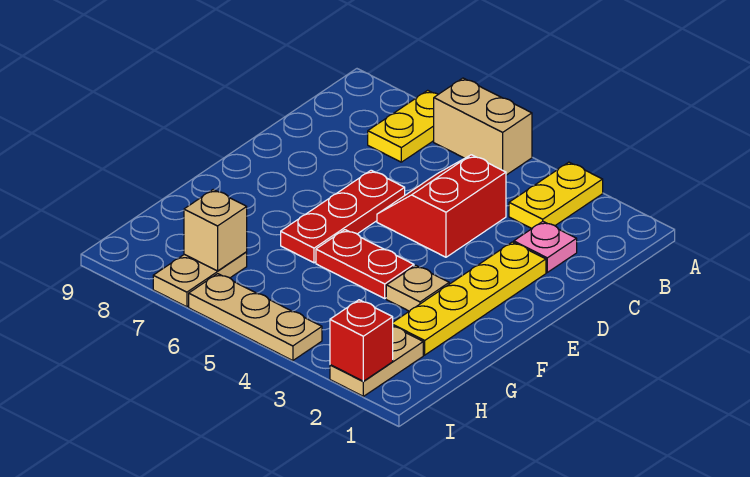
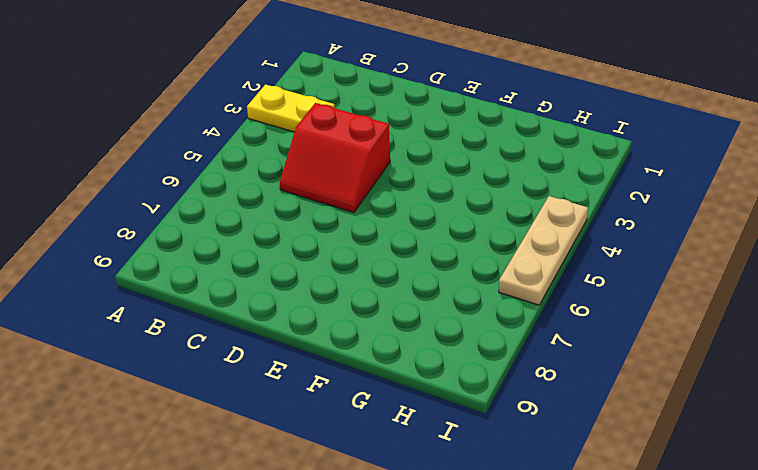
none -> tan brick A5:A6 level 1
none -> yellow plate A7:B7 level 1
none -> pink plate C2 level 1

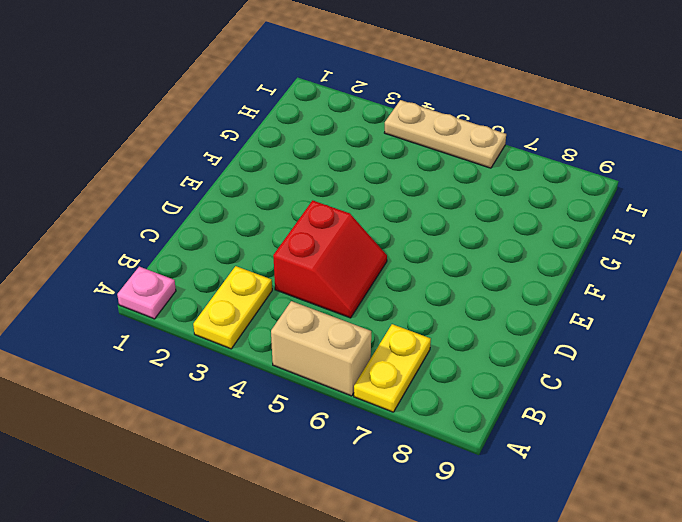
pink plate A1 level 1 -> pink plate C2 level 1
none -> yellow plate D2:G2 level 1
none -> red plate D6:F6 level 1
none -> tan plate F3 level 1

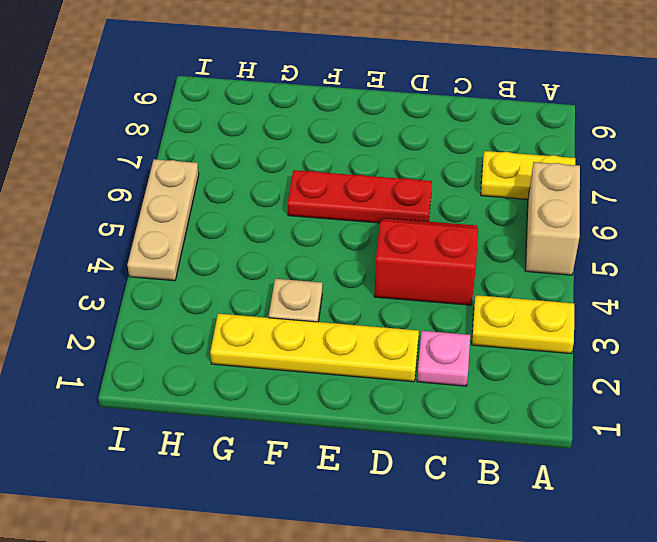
none -> red plate F4:F5 level 1
none -> tan plate H2:I2 level 1
none -> tan plate H7:I7 level 1

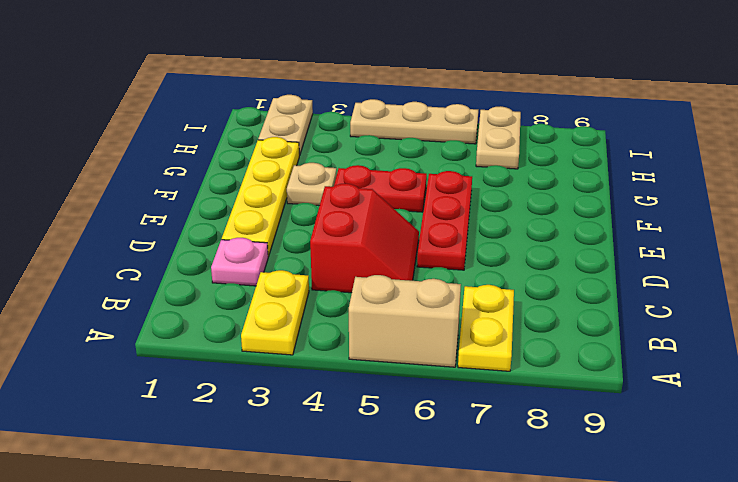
none -> tan brick H7 level 2
none -> red brick I2 level 2

